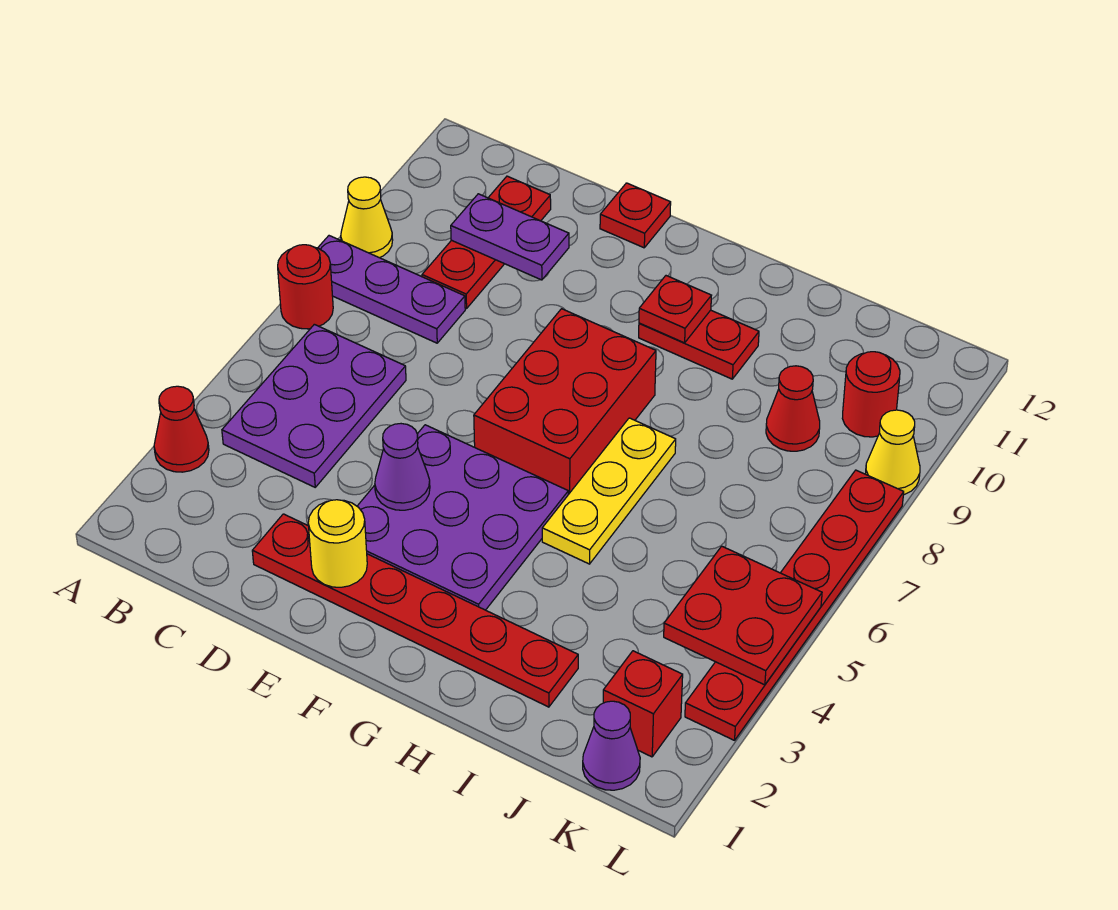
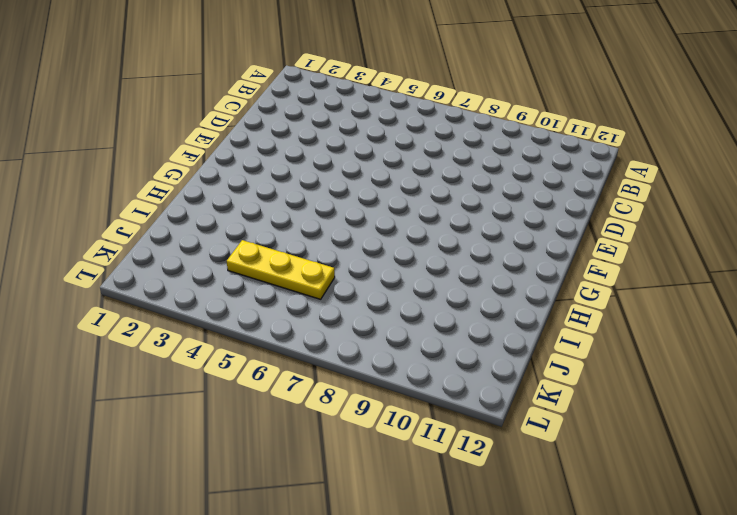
yellow plate J4:J6 level 1 -> yellow plate H5:H7 level 1
none -> red cone A3 level 1
none -> red round brick A7 level 1
none -> purple plate A8:C8 level 1

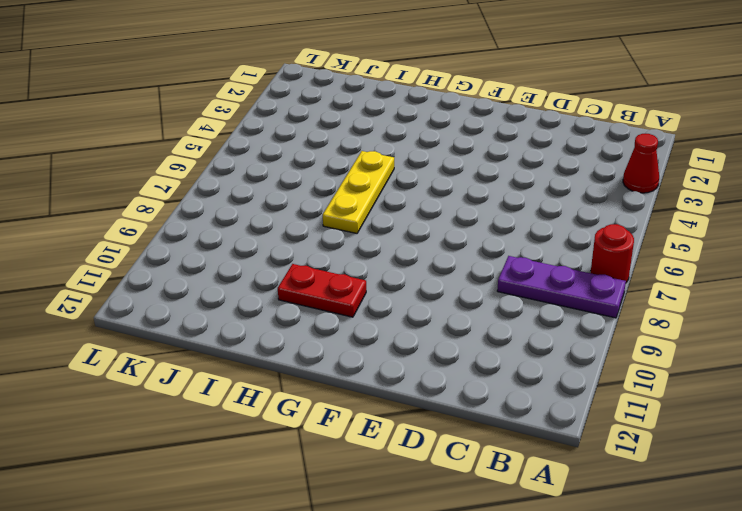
none -> yellow cone A9 level 1
none -> purple plate B4:C6 level 1
none -> red plate C9:C11 level 1

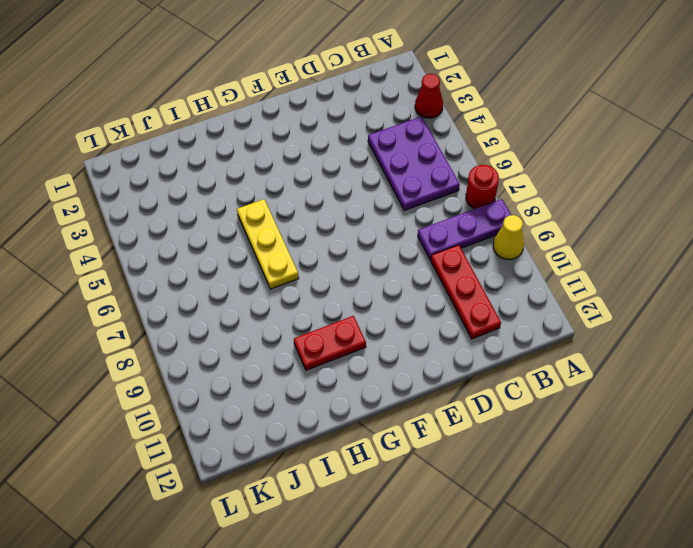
none -> red plate D2:I2 level 1
none -> purple plate E3:G5 level 1
none -> red plate E12 level 1

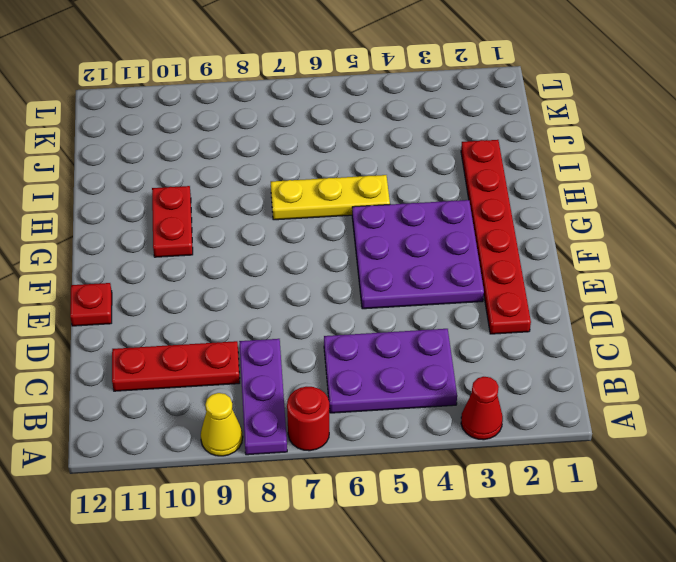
none -> red brick F6:G8 level 1
none -> red cone J9 level 1
none -> purple cone K1 level 1

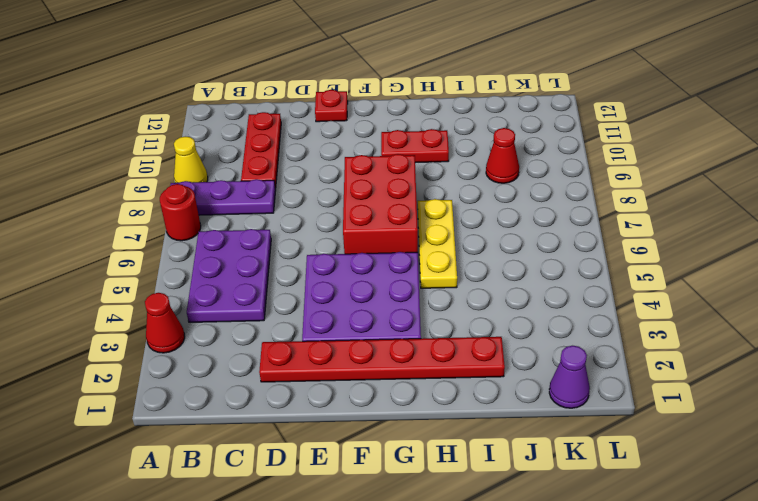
none -> red brick K2 level 1
none -> red round brick K10 level 1
none -> red plate L3:L8 level 1

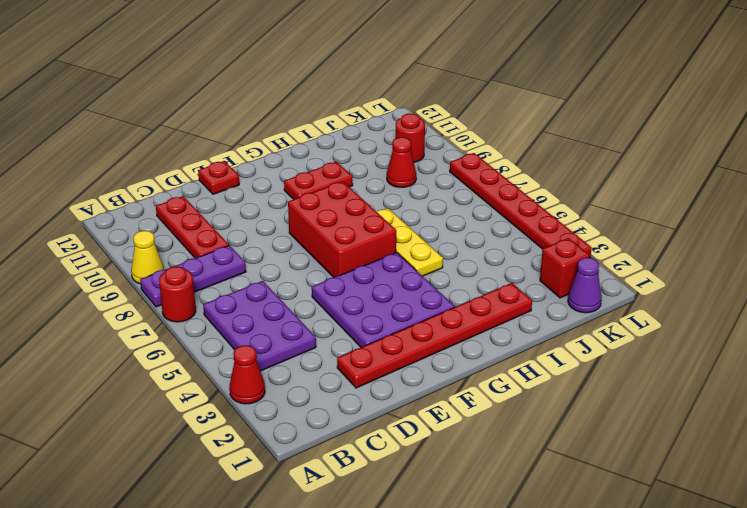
none -> yellow cone L9 level 1
none -> purple plate C10:D10 level 2
none -> yellow round brick E2 level 2

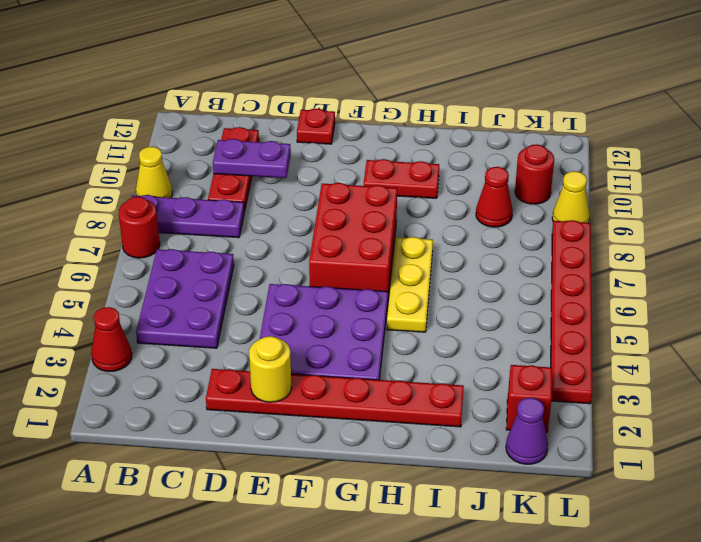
none -> purple cone E4 level 2
none -> red plate G10 level 2
none -> red plate K4:L5 level 2

